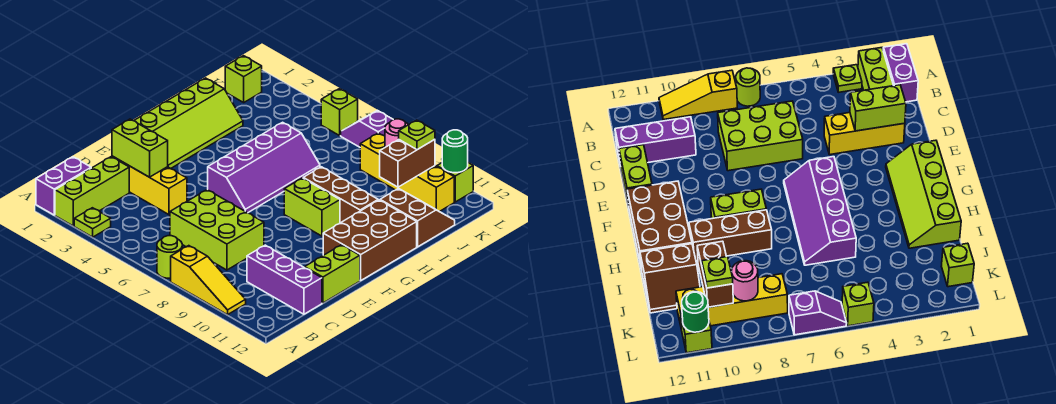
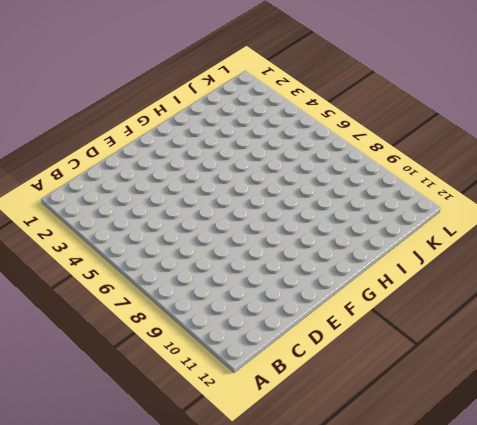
none -> purple brick A1:B1 level 1
none -> lime brick A2:C2 level 1
none -> lime plate A3 level 1

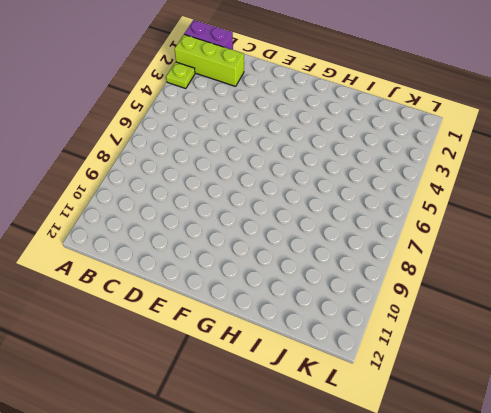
none -> lime round brick A7 level 1
none -> yellow slope A8:A10 level 1 top 8
none -> lime brick C6:D8 level 1

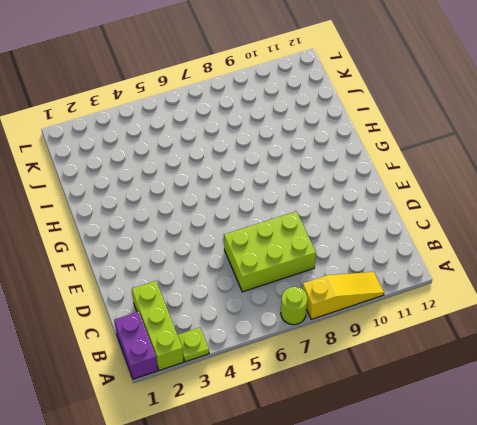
none -> purple brick C10:C12 level 1
none -> yellow brick D2:D4 level 1
none -> lime brick D12:E12 level 1

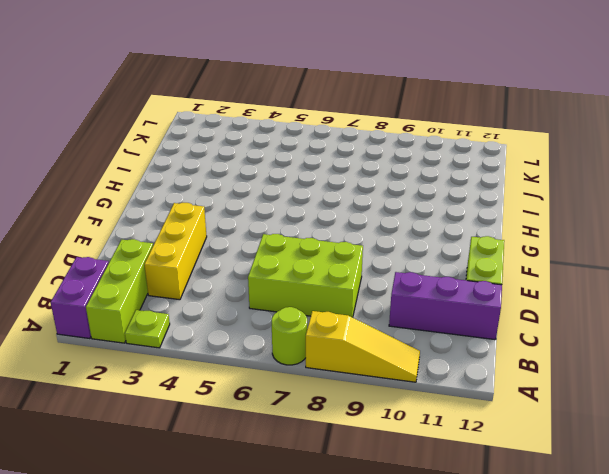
yellow brick C3:E3 level 1 -> yellow brick D2:D4 level 1
none -> lime slope F1:I2 level 1 top 1
none -> purple slope F5:I6 level 1 top 5
none -> brown brick F11:H12 level 1

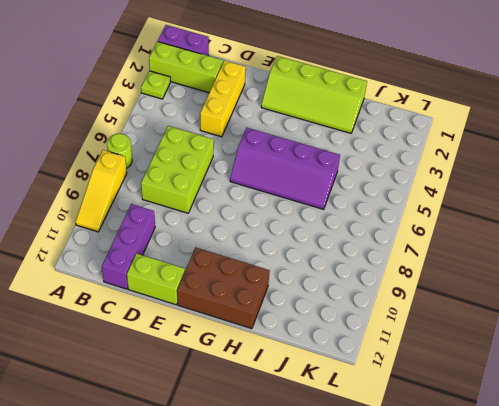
none -> lime brick G8:G9 level 1
none -> brown brick H8:H10 level 1
none -> brown slope I11:J12 level 1 top I

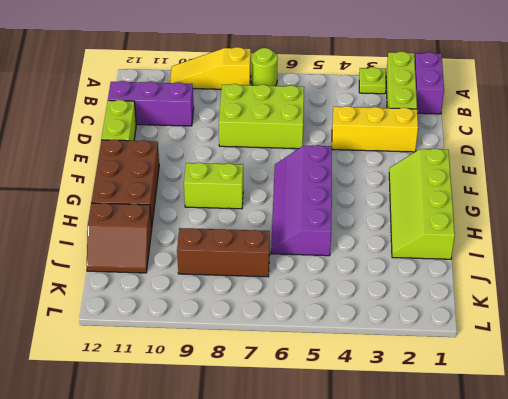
brown brick J7:J9 level 1 -> brown brick H8:H10 level 1
none -> lime brick K1 level 1
none -> yellow brick K8:K11 level 1
none -> lime brick L5 level 1

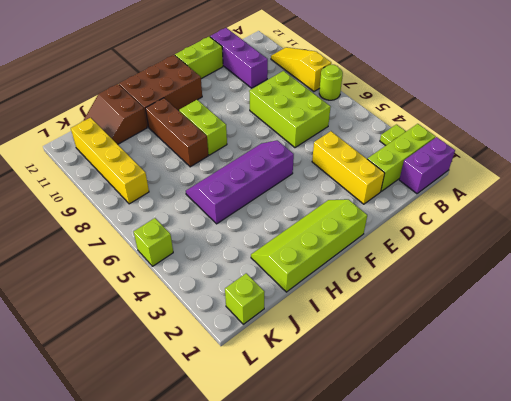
none -> purple slope L6:L7 level 1 top 7
none -> lime brick L11 level 1
none -> lime brick D2:D3 level 2

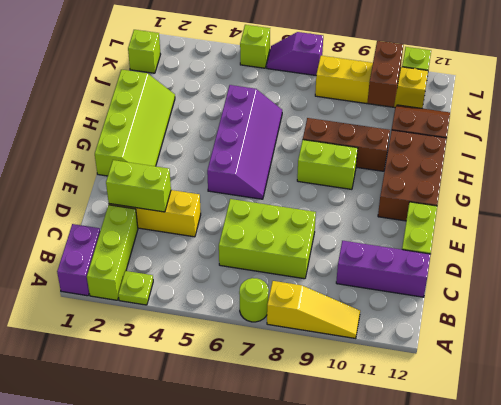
none -> pink round brick K9 level 2
none -> green round brick L11 level 2
none -> lime plate K10 level 3

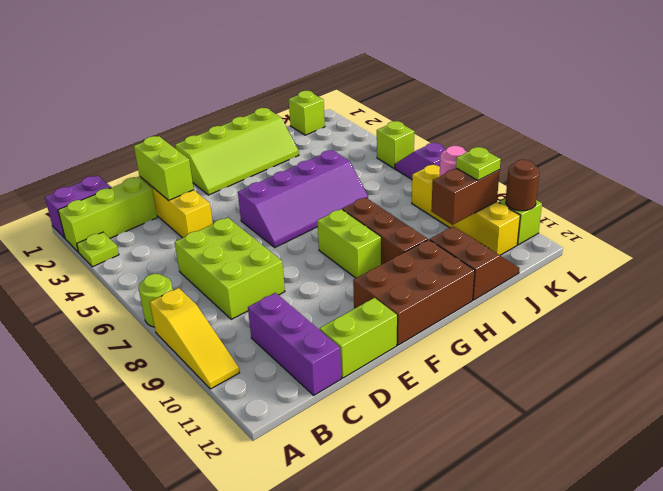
brown round brick L11 level 2 -> green round brick L11 level 2

